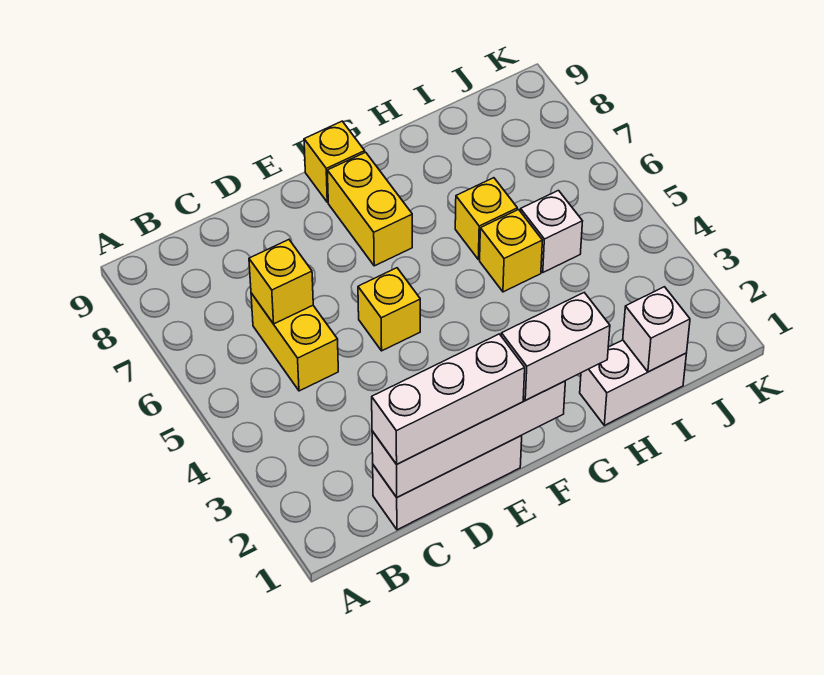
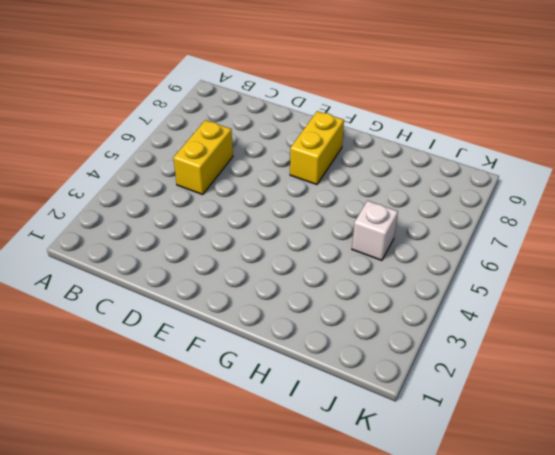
none -> white brick C1:E1 level 1
none -> yellow brick E5 level 1
none -> yellow brick F9 level 1

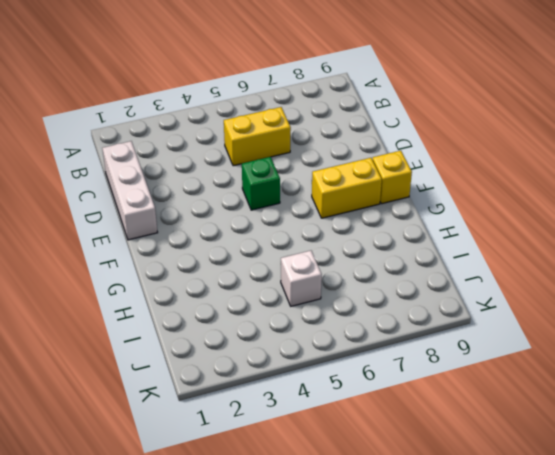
green brick E5 level 1 -> yellow brick E5 level 1
none -> white brick H1:I1 level 1
none -> yellow brick H5 level 1
none -> yellow brick H6 level 1

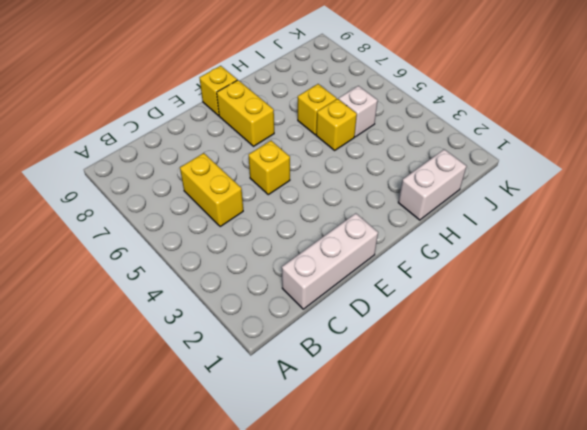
none -> white brick C1:F1 level 2
none -> yellow brick C6 level 2
none -> white brick I1 level 2

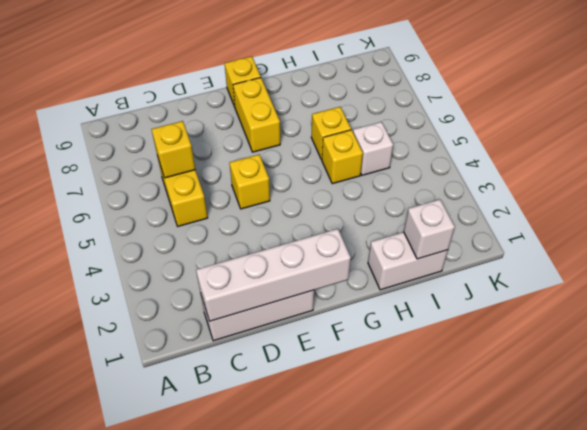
none -> white brick C1:E1 level 3
none -> white brick F1:G1 level 3

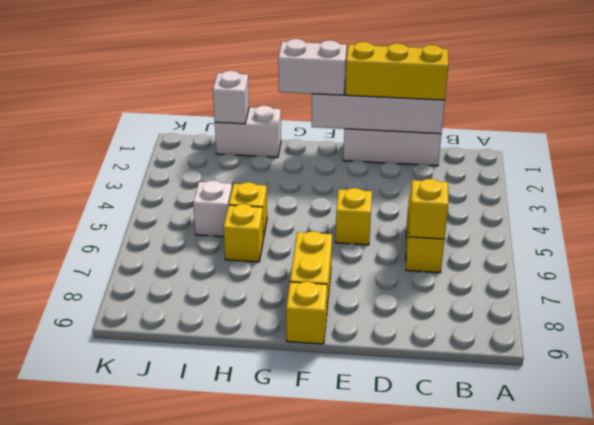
yellow brick C1:E1 level 3 -> white brick C1:E1 level 3

